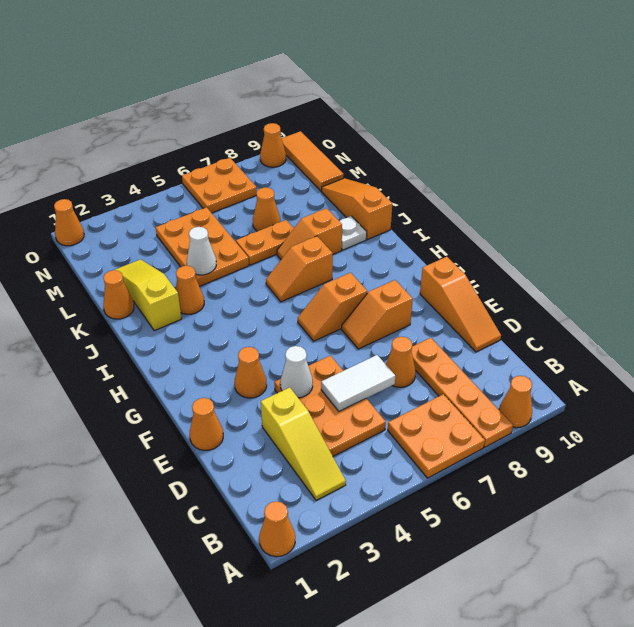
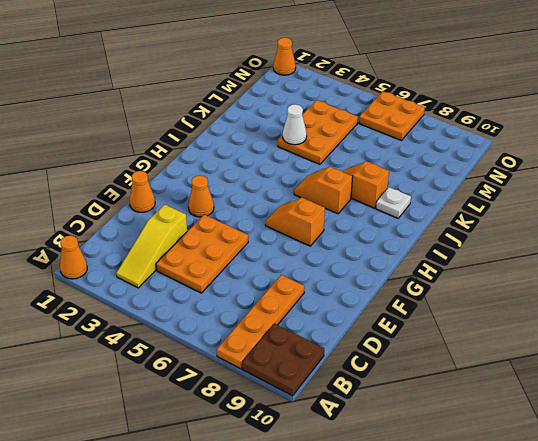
brown plate A9:B10 level 1 -> orange cone A9 level 1
none -> orange plate A6:B7 level 1
none -> orange cone D7 level 1
none -> orange slope D10:F10 level 1 top F

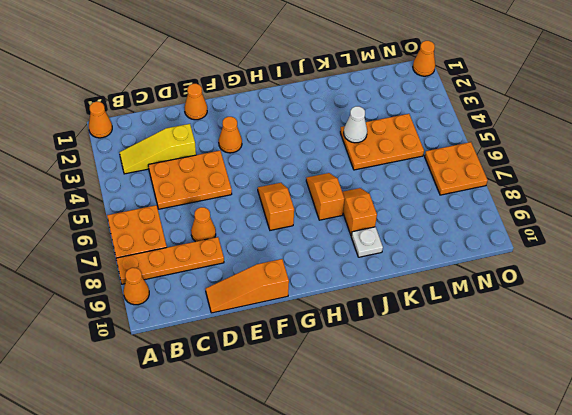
none -> orange slope F7:F8 level 1 top 8
none -> yellow slope J2:L2 level 1 top J
none -> orange cone J3 level 1

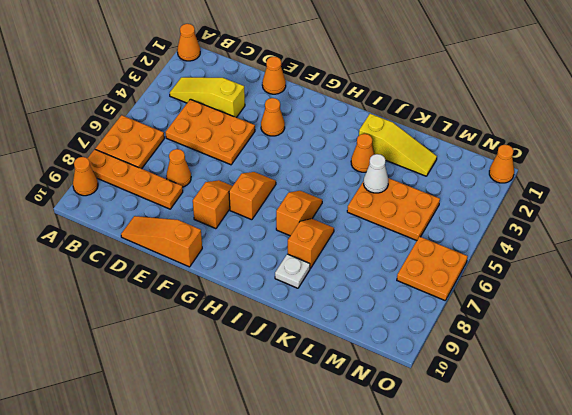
none -> orange slope J10:L10 level 1 top J
none -> orange cone K1 level 1
none -> orange plate K6:K7 level 1

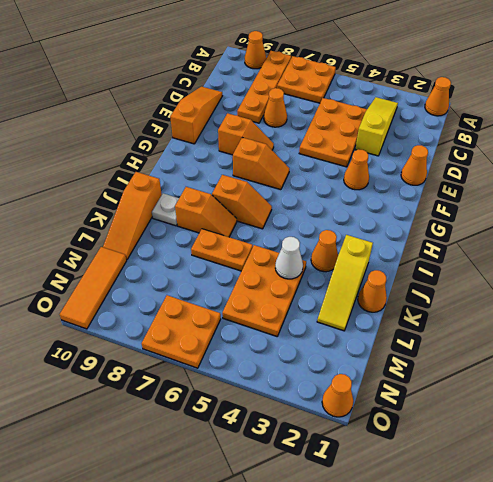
none -> orange cone L7 level 1
none -> orange cone O9 level 1
none -> white tile D5:D6 level 2

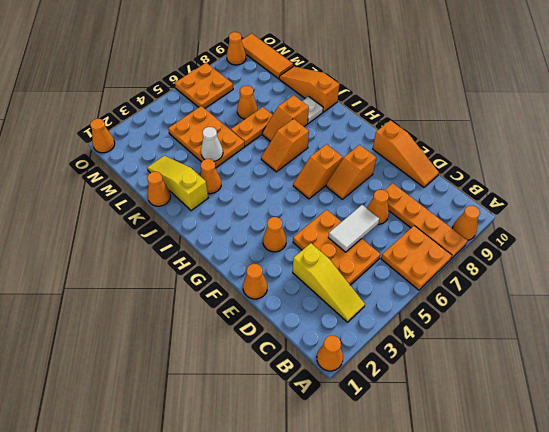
none -> white cone E4 level 2

